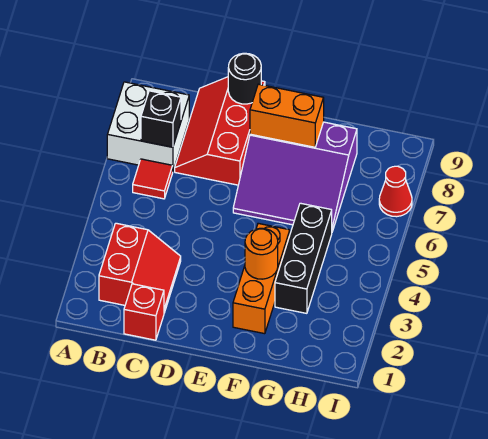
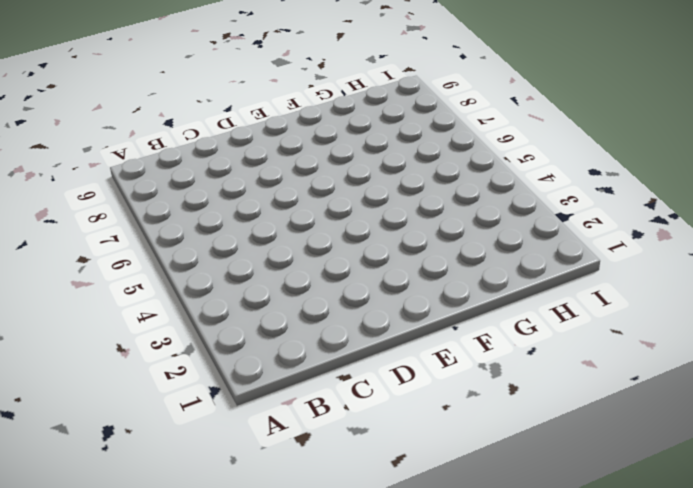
none -> white brick A7:B8 level 1
none -> red slope B2:C3 level 1 top B
none -> red tile B6 level 1

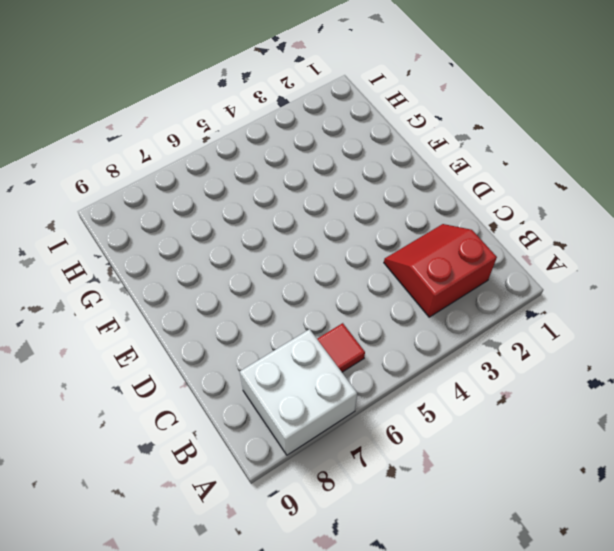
none -> red brick C1 level 1
none -> red slope C7:D9 level 1 top D
none -> purple slope E6:G8 level 1 top 8

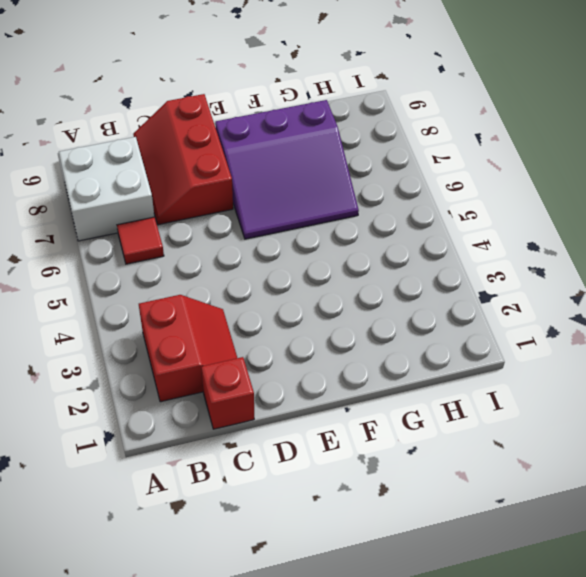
none -> orange brick F2:F4 level 1
none -> black brick G3:G5 level 1
none -> red cone I7 level 1

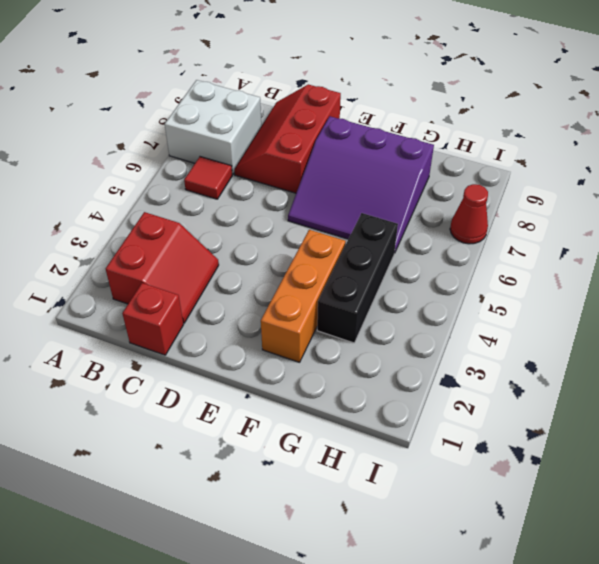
none -> black brick B7 level 2
none -> black round brick D9 level 2
none -> orange brick E8:F8 level 2

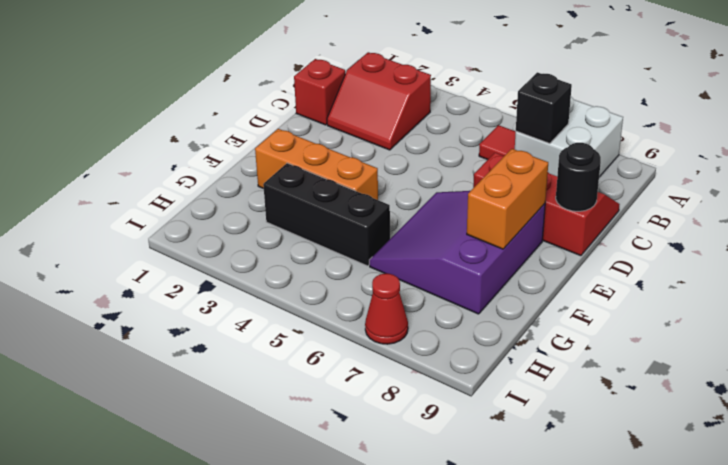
none -> orange round brick F3 level 2

